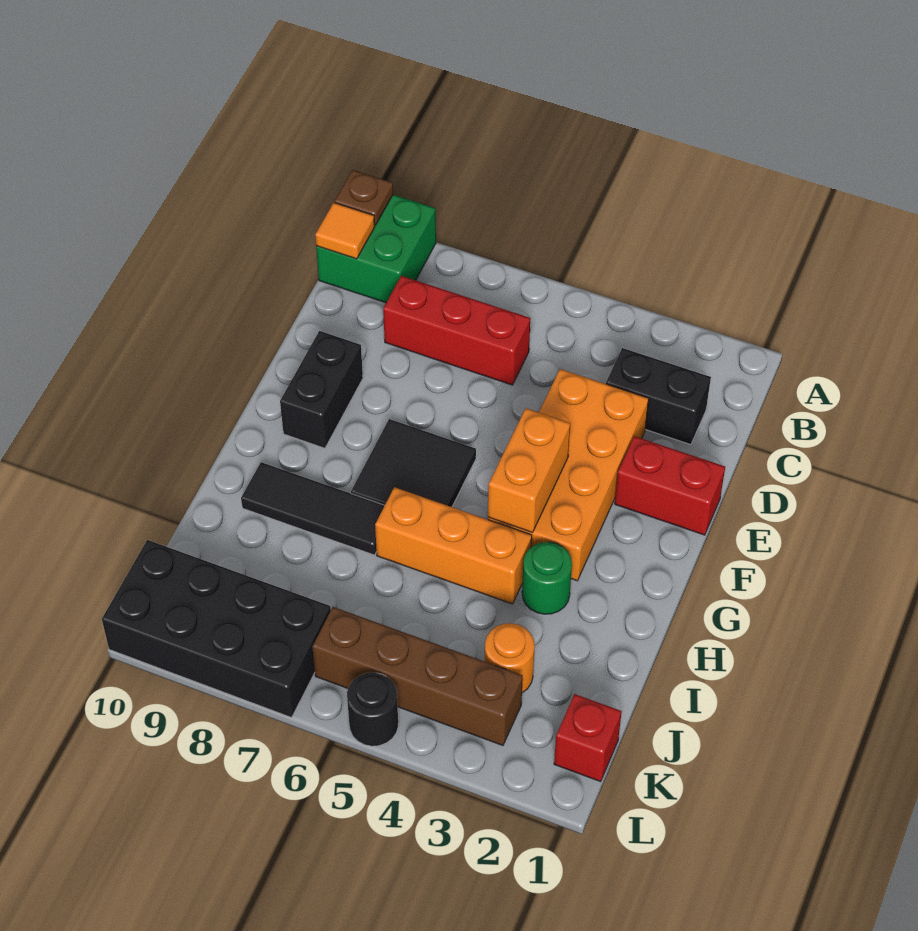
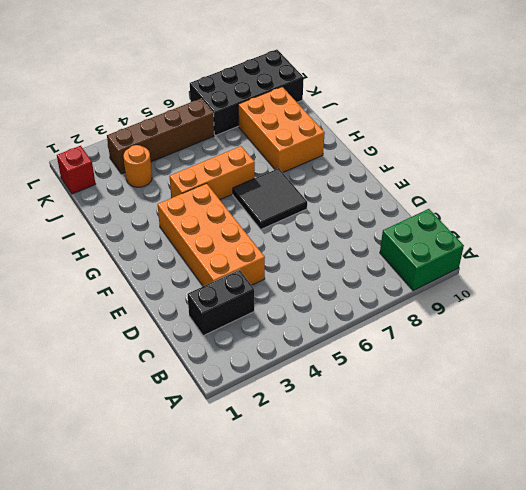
orange brick H8:J9 level 1 -> black tile H7:H9 level 1
none -> red brick C6:C8 level 1
none -> red brick E1:E2 level 1
none -> black brick E9:F9 level 1

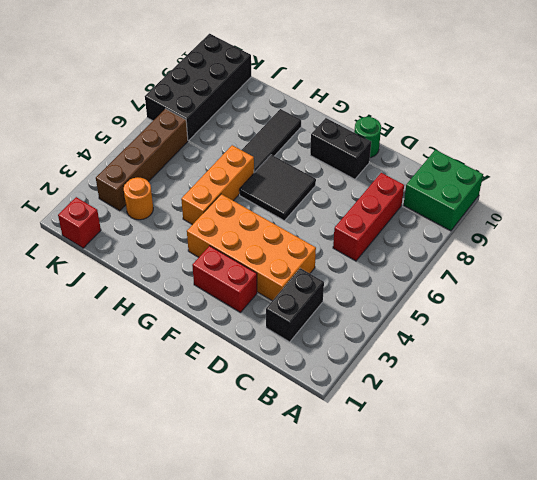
red brick E2:F2 level 1 -> red brick E1:E2 level 1
green round brick E10 level 1 -> green round brick H3 level 1
none -> black round brick L5 level 1
none -> brown plate A10 level 2
none -> orange tile B10 level 2

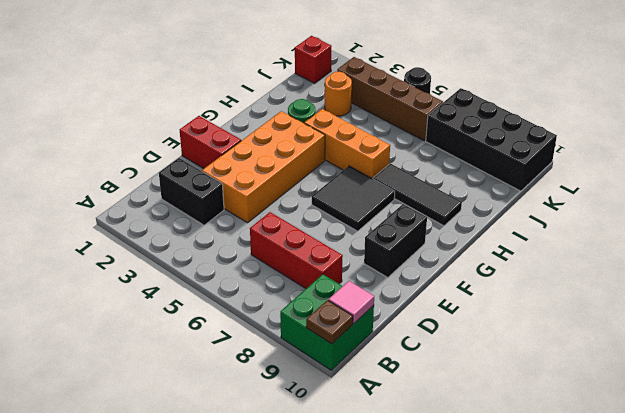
pink tile B10 level 2 -> orange tile B10 level 2
none -> orange brick F4:G4 level 2

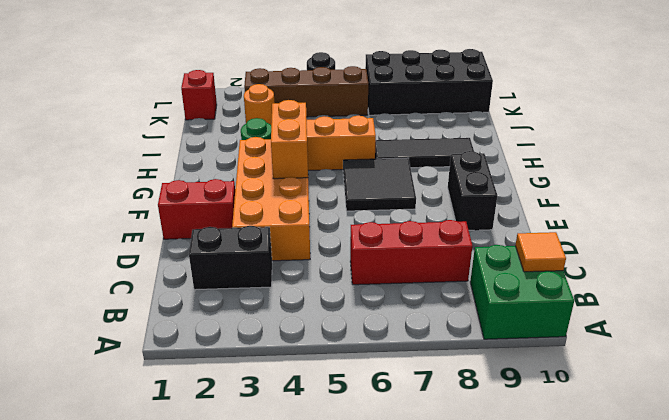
none -> brown plate A10 level 2

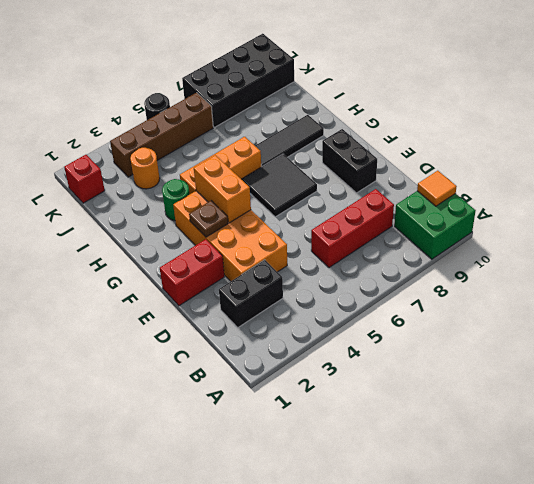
brown plate F3 level 2 -> brown plate A10 level 2

